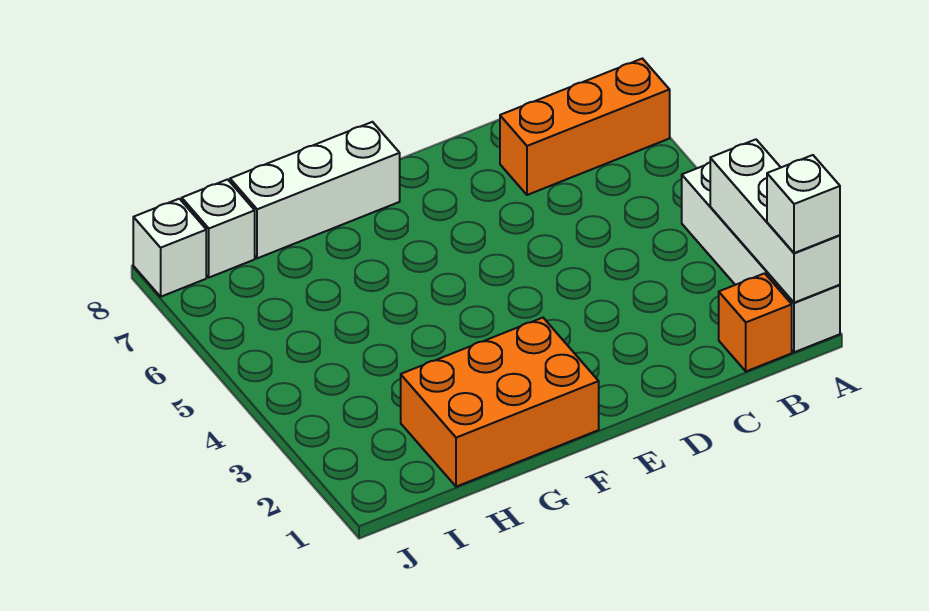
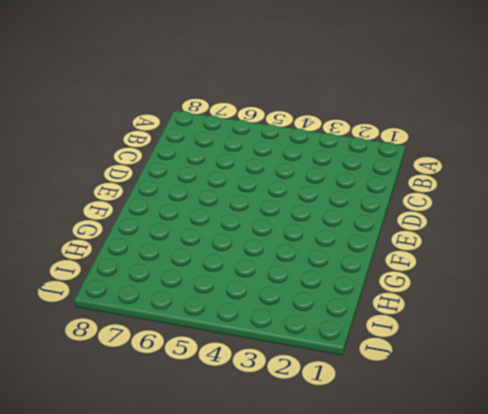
none -> white brick A1:A4 level 1
none -> orange brick A7:C7 level 1

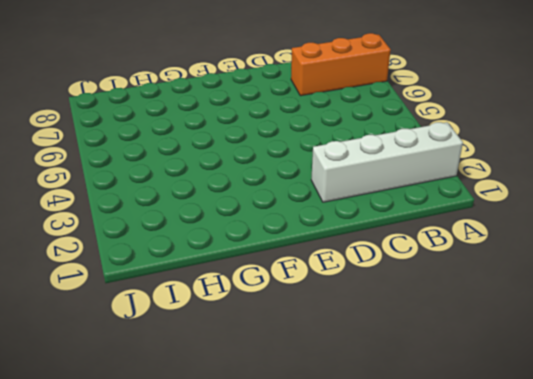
white brick A2:D2 level 1 -> white brick A1:A4 level 1
none -> orange brick B1 level 1
none -> orange brick F1:H2 level 1

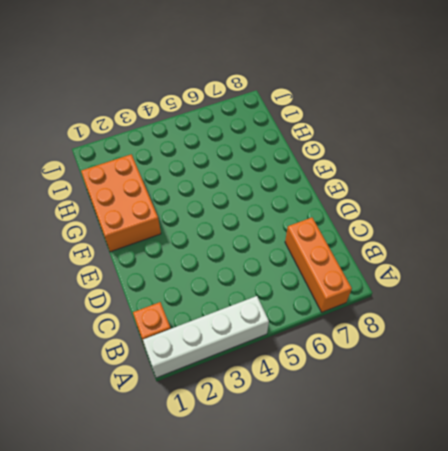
none -> white brick F8:H8 level 1
none -> white brick I8 level 1

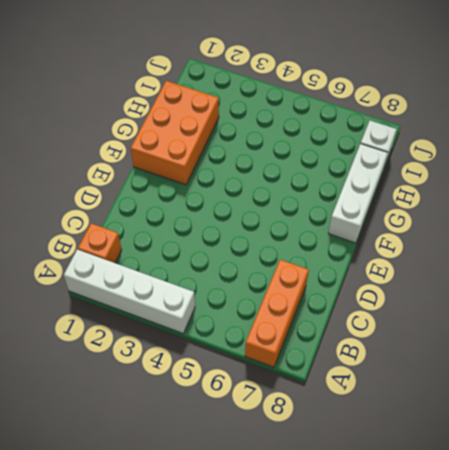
none -> white brick J8 level 1
none -> white brick A1:A3 level 2

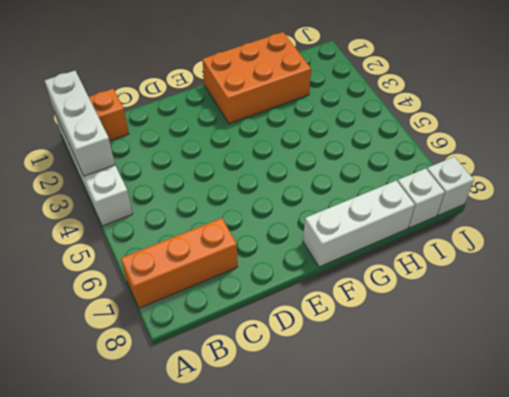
none -> white brick A1 level 3

